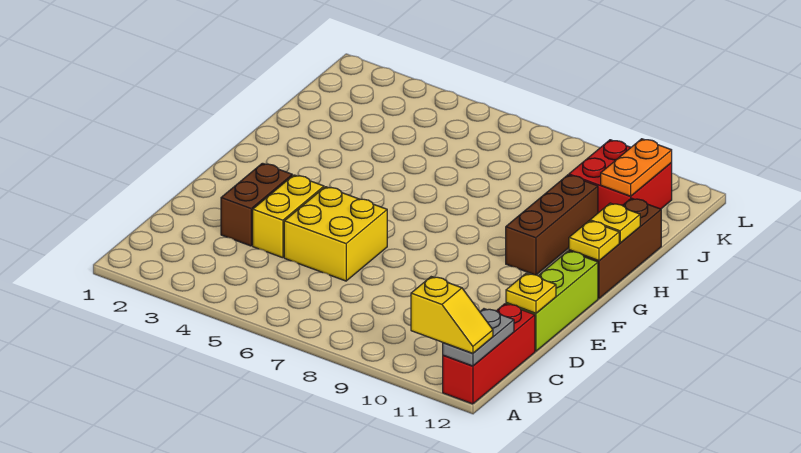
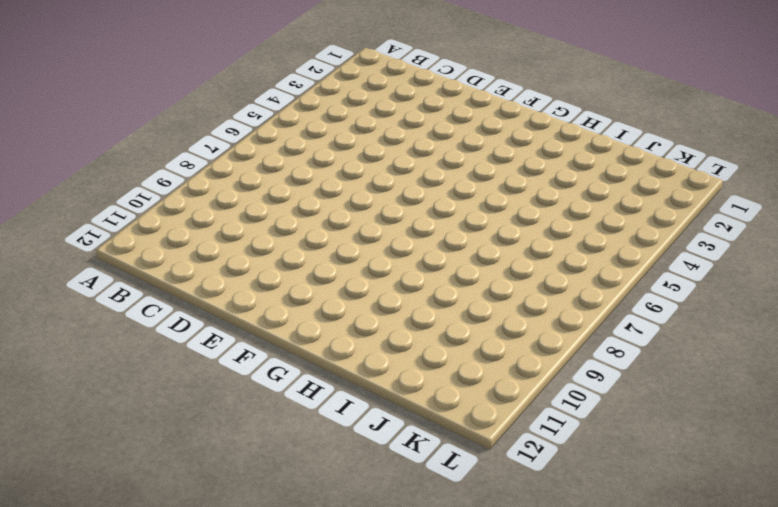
none -> red brick A12:C12 level 1
none -> brown brick D3:E3 level 1
none -> yellow brick D4:E4 level 1

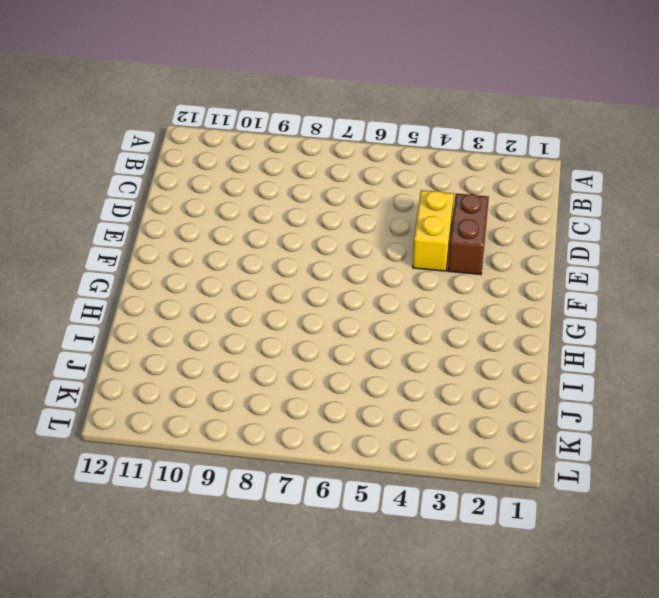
none -> red brick A12:C12 level 1
none -> yellow brick D5:E6 level 1
none -> lime brick D12:F12 level 1

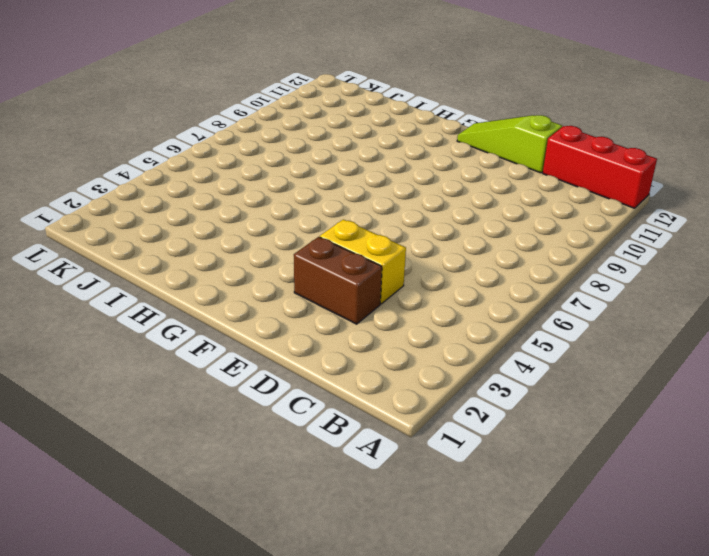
lime slope D12:F12 level 1 top D -> lime brick D12:F12 level 1
none -> yellow brick D5:E6 level 1
none -> brown brick G10:I10 level 1
none -> brown brick G12:I12 level 1

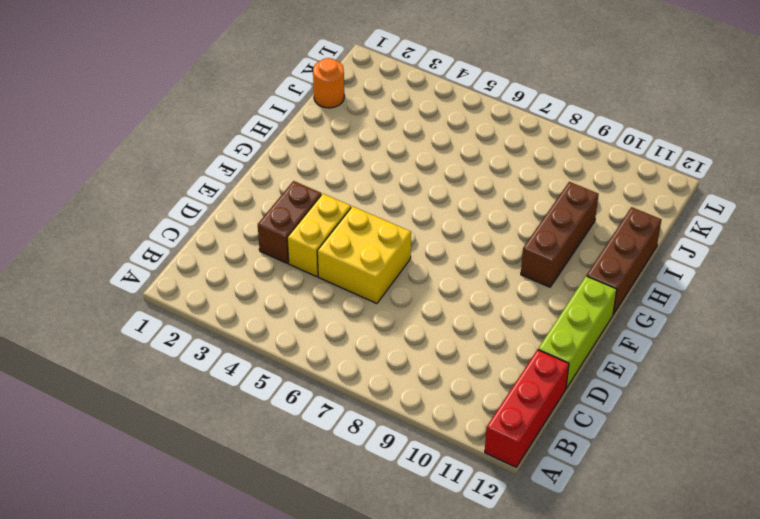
orange round brick J1 level 1 -> none
none -> red brick J10:K11 level 1
none -> grey plate A12:B12 level 2
none -> yellow plate D12 level 2

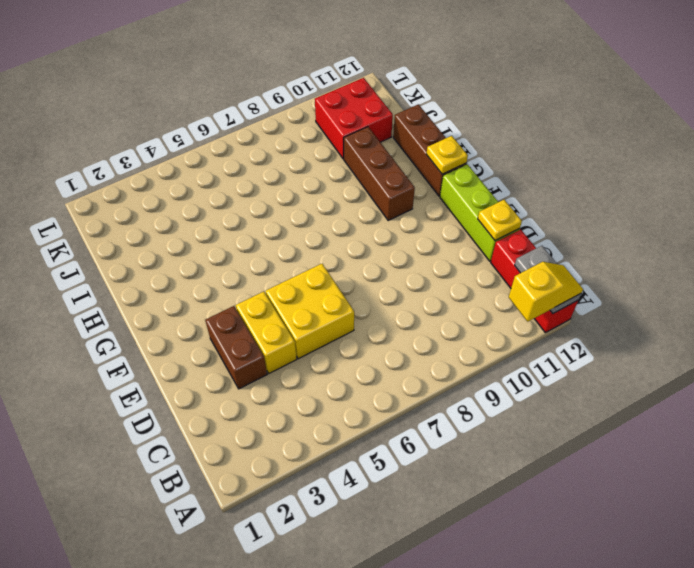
none -> yellow plate H12 level 2
none -> orange plate J11:K11 level 2

